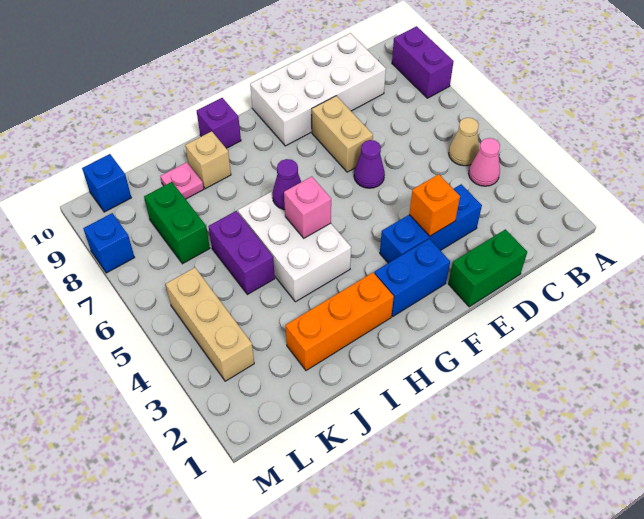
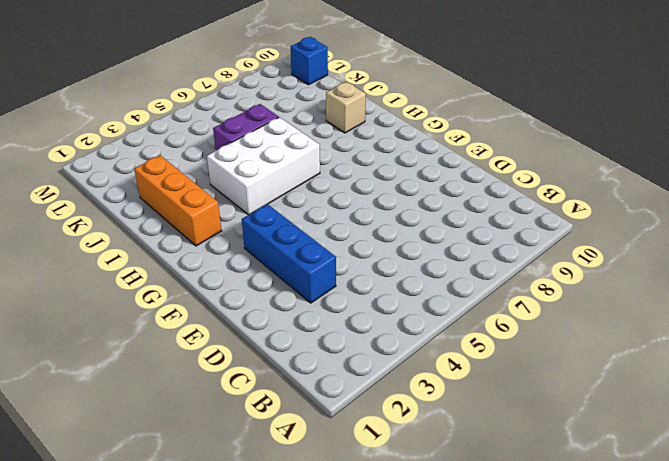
none -> purple brick A8:A9 level 1
none -> pink cone B4 level 1
none -> tan cone B5 level 1

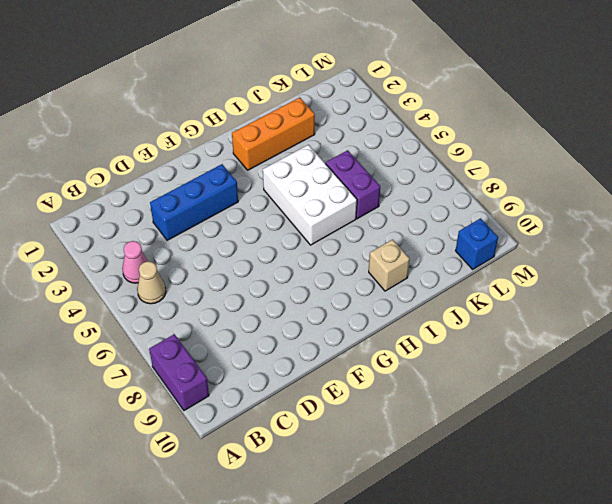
none -> white brick C9:F10 level 1
none -> green brick D1:E1 level 1
none -> purple cone E6 level 1

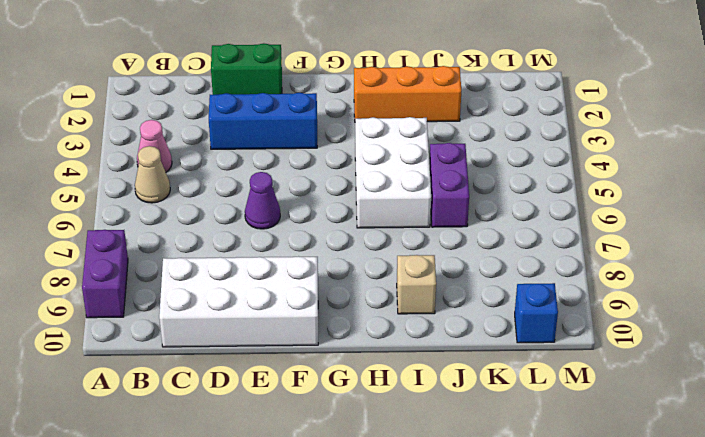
none -> tan brick E7:E8 level 1
none -> blue brick F2:G2 level 1
none -> purple brick H10 level 1

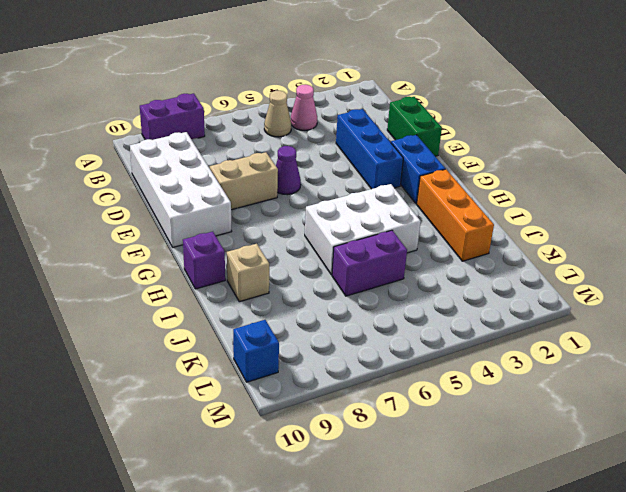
none -> pink plate J9 level 1
none -> green brick K7:K8 level 1
none -> tan brick L3:L5 level 1

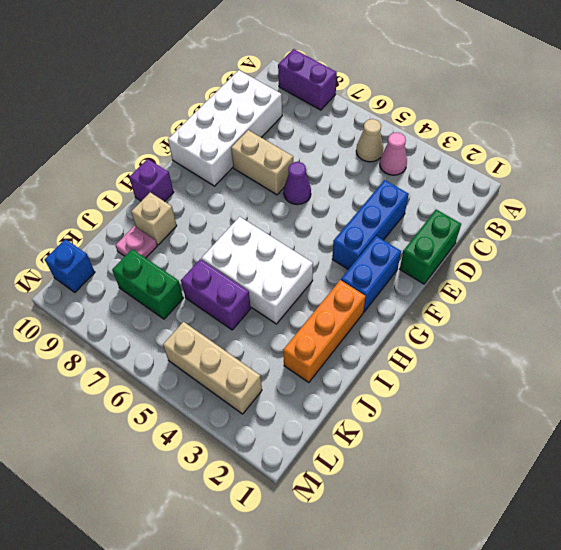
none -> blue brick M8 level 1
none -> orange brick E3 level 2
none -> pink brick H5 level 2

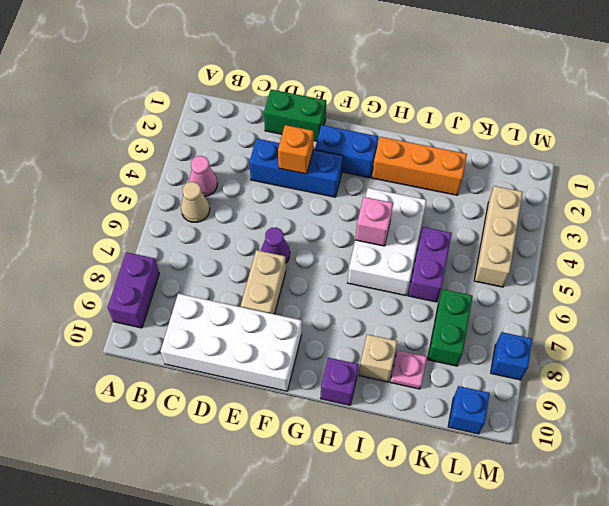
none -> purple cone H6 level 2

